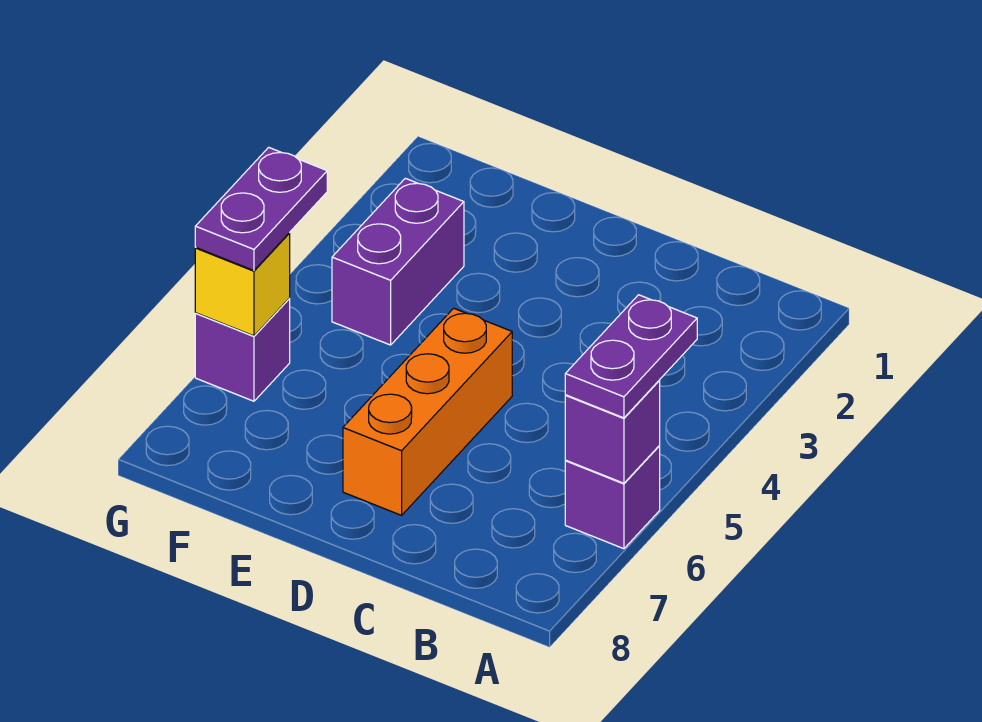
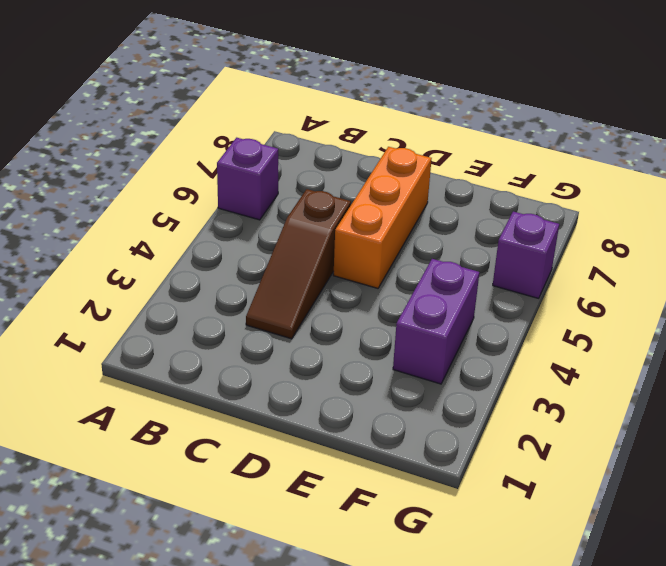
brown slope C3:C5 level 1 top 5 -> none
none -> purple brick A6 level 2
none -> yellow brick G6 level 2

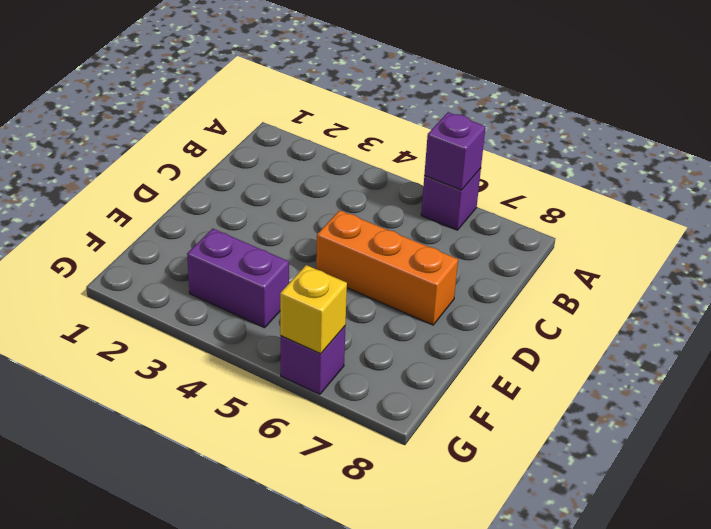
none -> purple plate A5:A6 level 3
none -> purple plate G5:G6 level 3

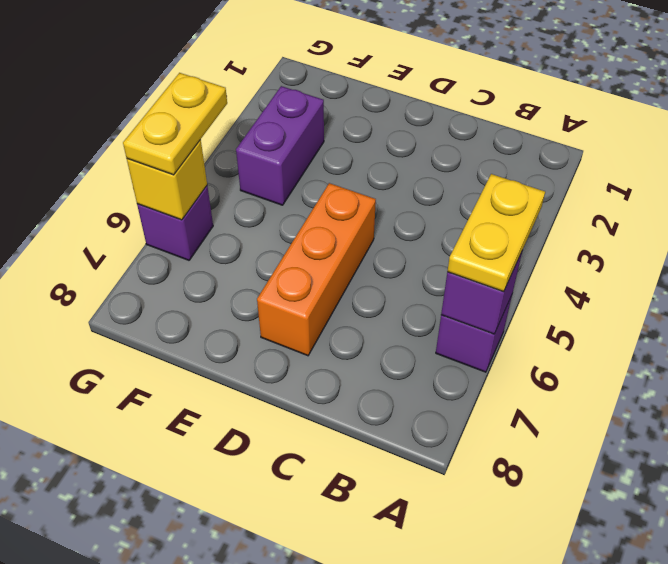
yellow plate A5:A6 level 3 -> purple plate A5:A6 level 3
yellow plate G5:G6 level 3 -> purple plate G5:G6 level 3

